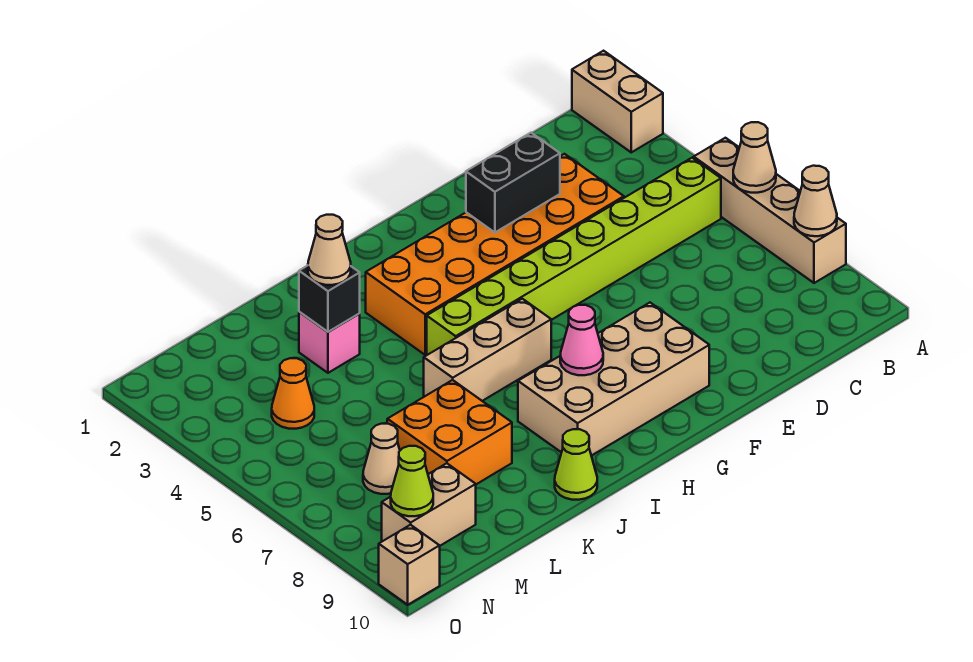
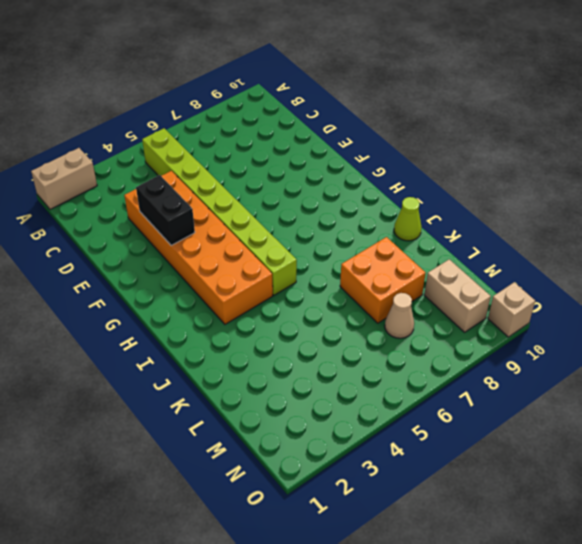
none -> tan brick A5:A8 level 1
none -> tan brick F8:I9 level 1
none -> tan brick H6:J6 level 1

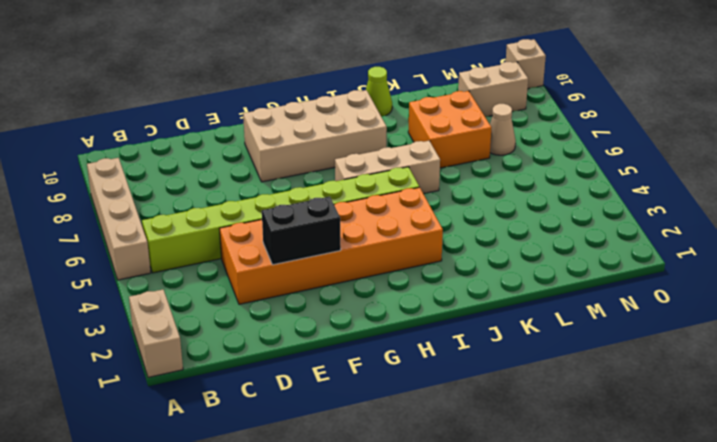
none -> pink brick K3 level 1
none -> orange cone M4 level 1
none -> tan cone A6 level 2

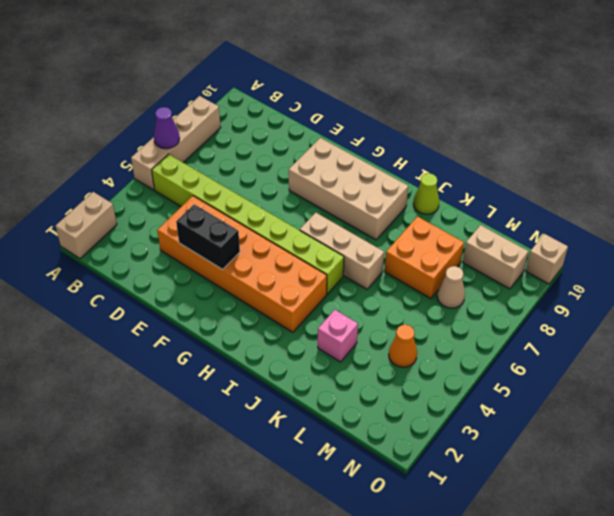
purple cone A6 level 2 -> tan cone A6 level 2
none -> tan cone A8 level 2
none -> pink cone H8 level 2
none -> black brick K3 level 2

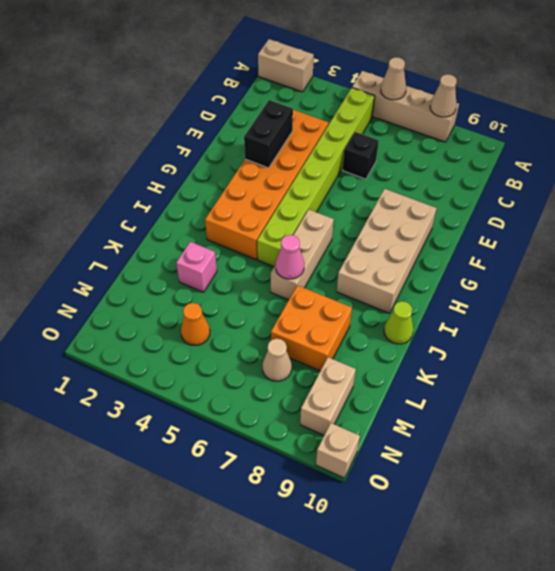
black brick D6 level 1 -> black brick K3 level 2
pink cone J6 level 2 -> pink cone H8 level 2
none -> lime cone N9 level 2
none -> tan cone K3 level 3

